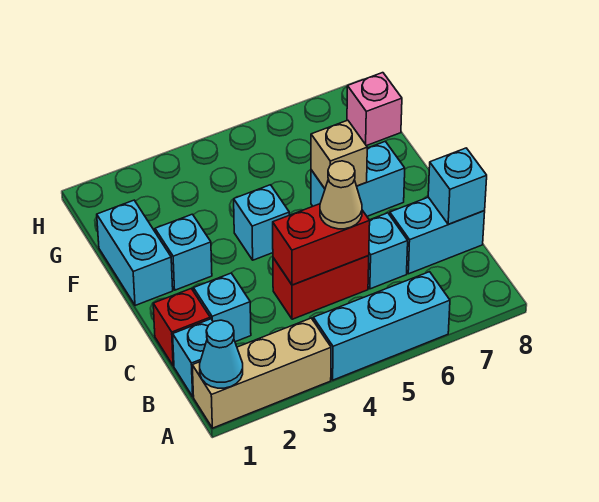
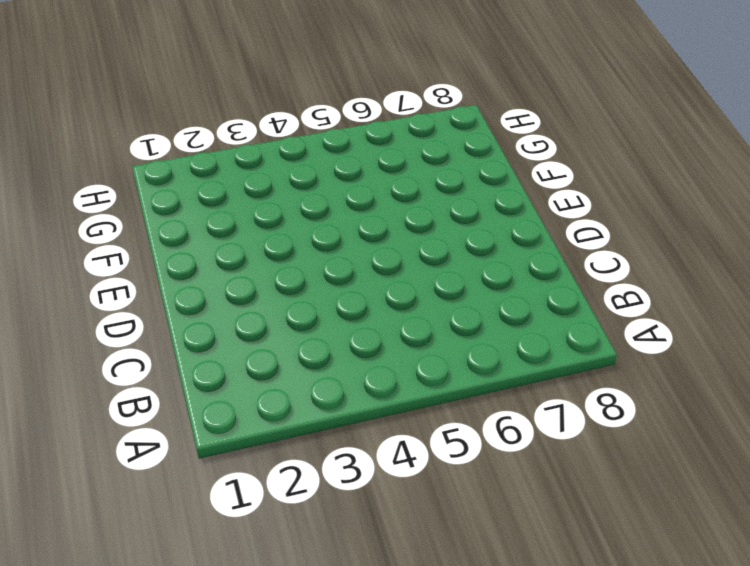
none -> tan brick A1:A3 level 1
none -> cyan brick A4:A6 level 1
none -> cyan brick B1 level 1

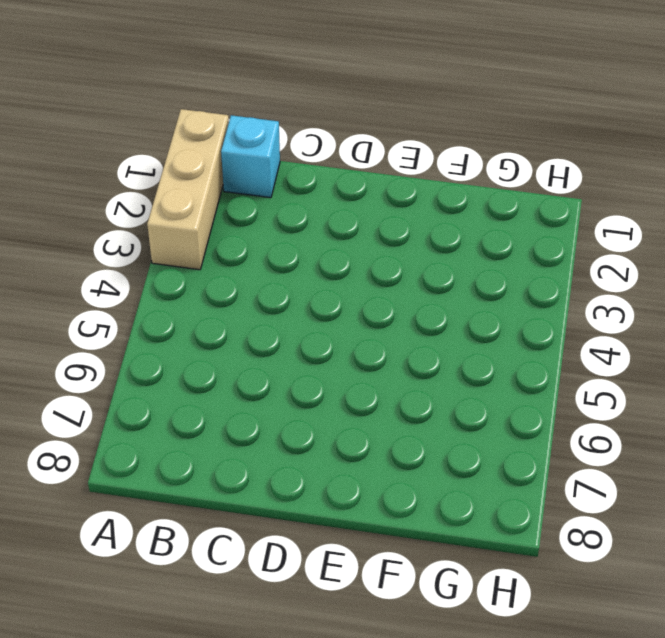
none -> cyan brick A4:A6 level 1
none -> red brick C1 level 1
none -> cyan brick C2 level 1

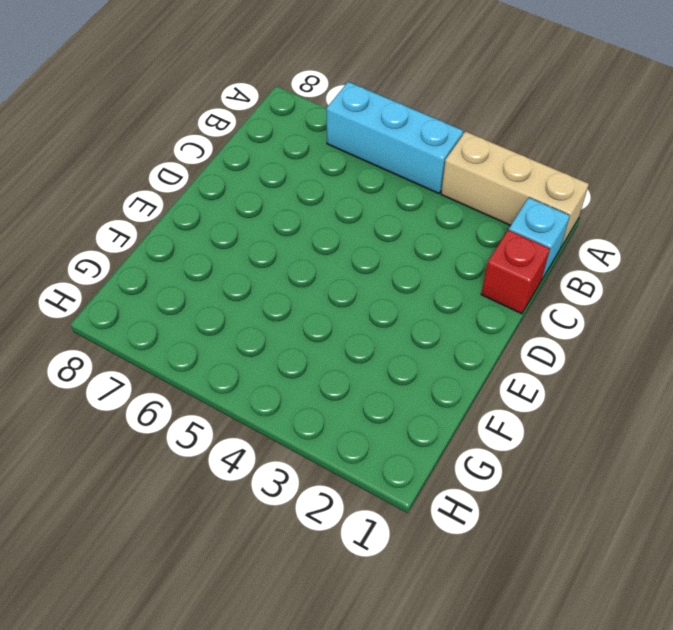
none -> cyan brick C2 level 1
none -> red brick C4:C5 level 1
none -> cyan brick C6 level 1

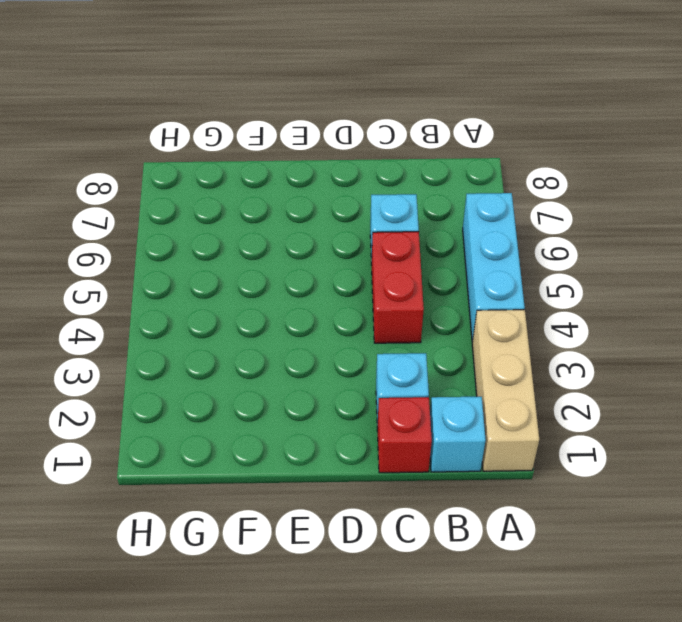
none -> cyan brick C7:C8 level 1
none -> cyan brick E1:F1 level 1
none -> cyan brick E2 level 1

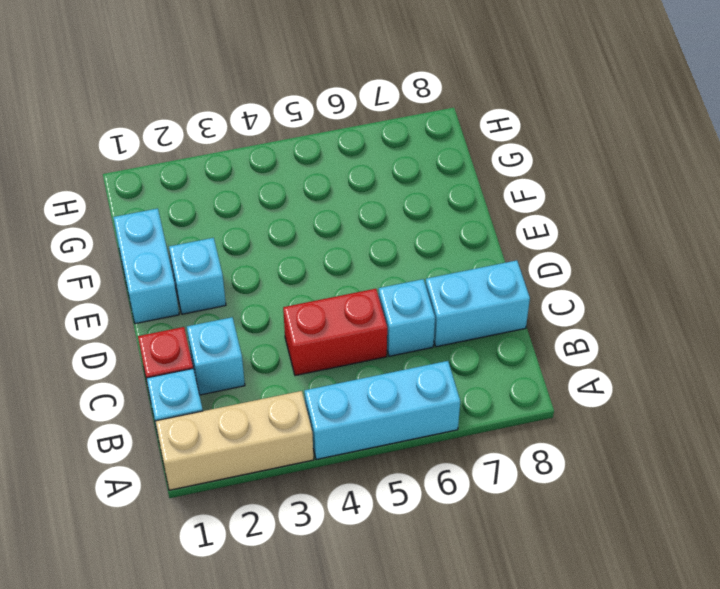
none -> cyan brick E4 level 1
none -> cyan brick E6:E7 level 1
none -> pink brick G8 level 1

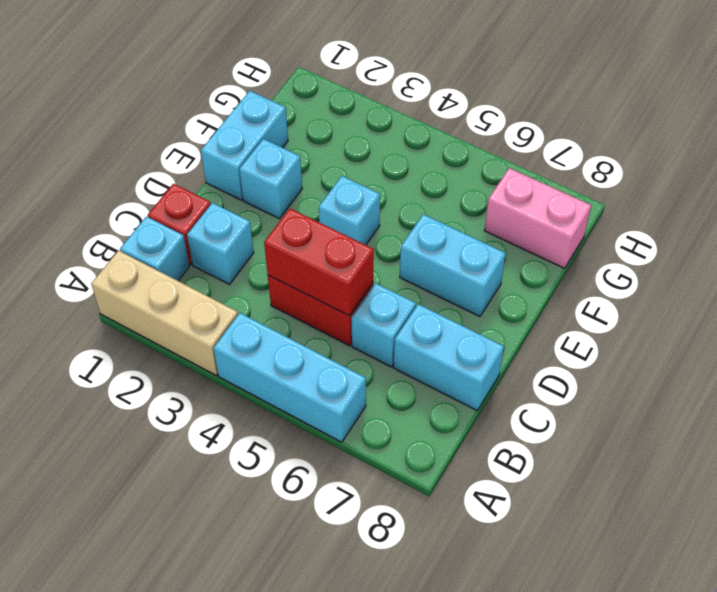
pink brick G7:G8 level 1 -> pink brick G8 level 1
none -> cyan cone A1 level 2
none -> cyan brick C8 level 2
none -> tan brick E6 level 2

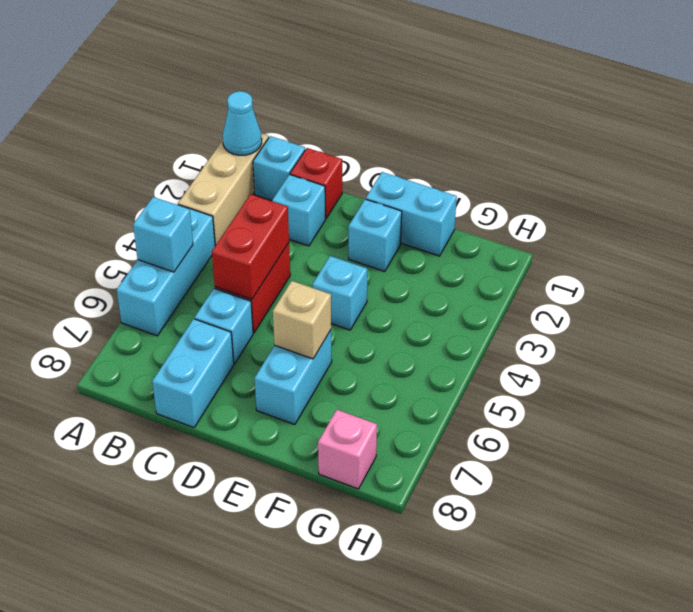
cyan brick A5 level 2 -> cyan brick C8 level 2
none -> tan cone C5 level 3

